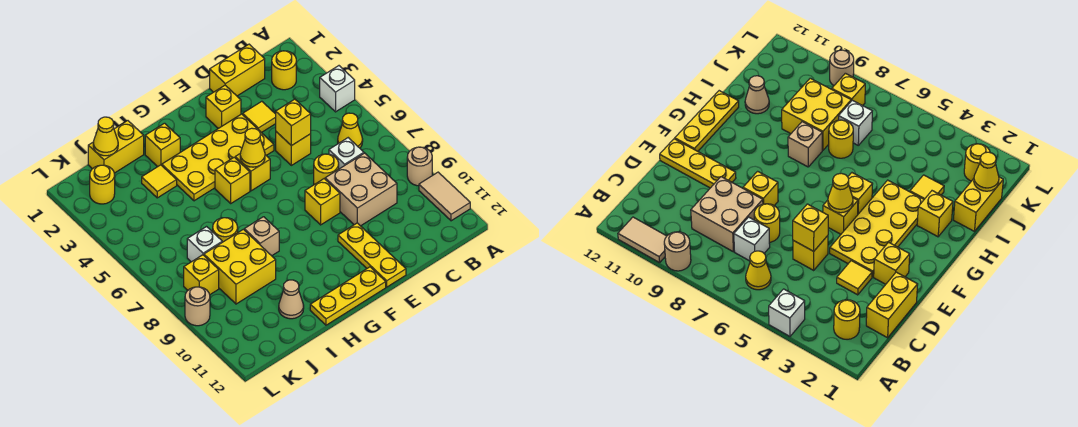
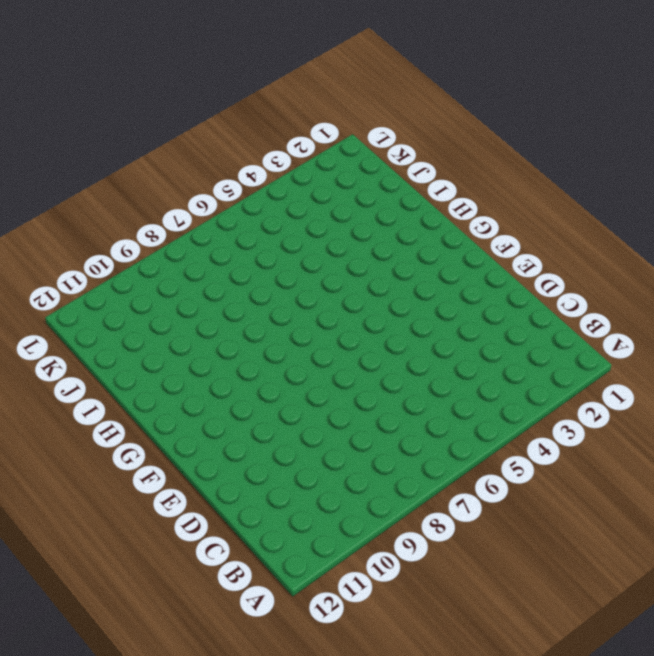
none -> white brick A4 level 1
none -> tan round brick A9 level 1
none -> tan tile A10:A11 level 1
none -> yellow round brick B2 level 1

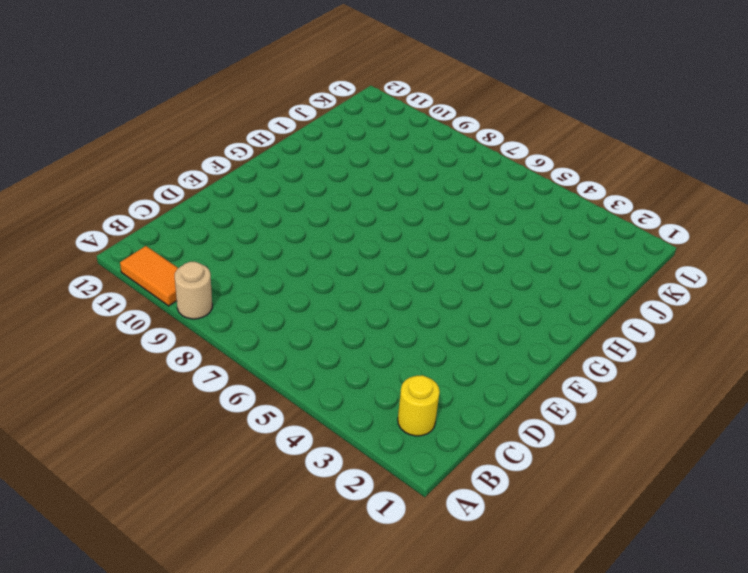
orange tile A10:A11 level 1 -> tan tile A10:A11 level 1
none -> white brick A4 level 1
none -> yellow cone B6 level 1
none -> yellow brick C1:D1 level 1
none -> white brick C7 level 1

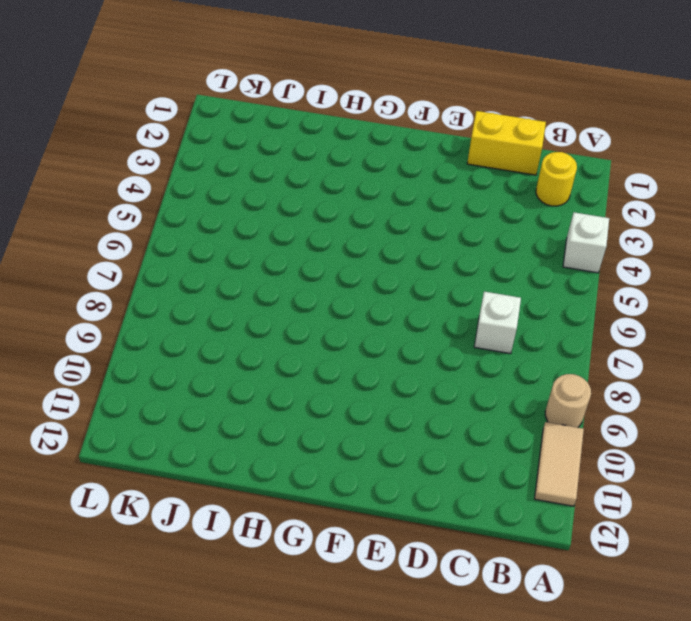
none -> yellow cone B6 level 1
none -> tan brick C8:D9 level 1
none -> yellow tile D3 level 1
none -> yellow brick D5 level 1

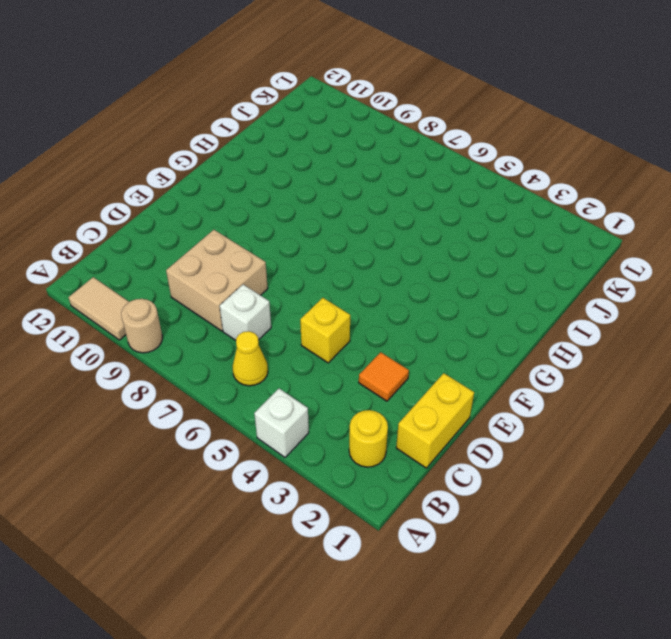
orange tile D3 level 1 -> yellow tile D3 level 1
none -> yellow round brick D7 level 1
none -> yellow brick E2 level 1
none -> yellow plate E3:H4 level 1
none -> yellow brick E8 level 1

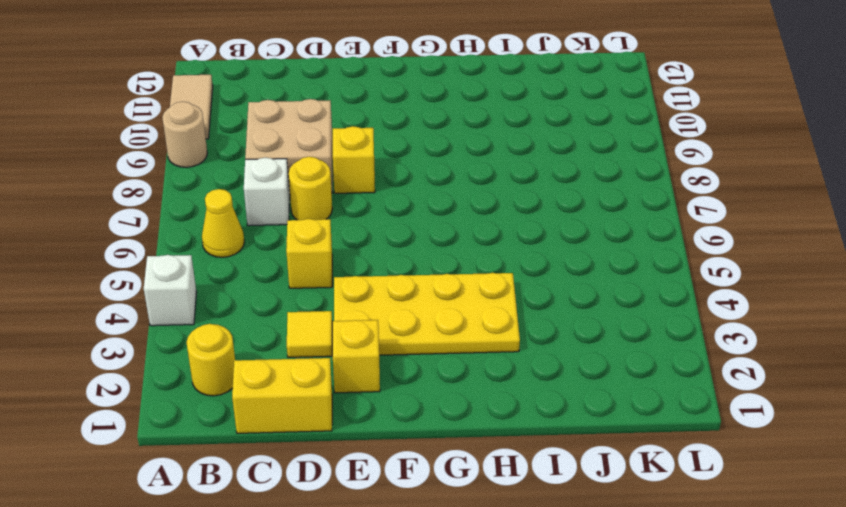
none -> yellow plate E10:E12 level 1
none -> yellow brick F5 level 1
none -> yellow plate F12:H12 level 1
none -> yellow brick G5 level 1

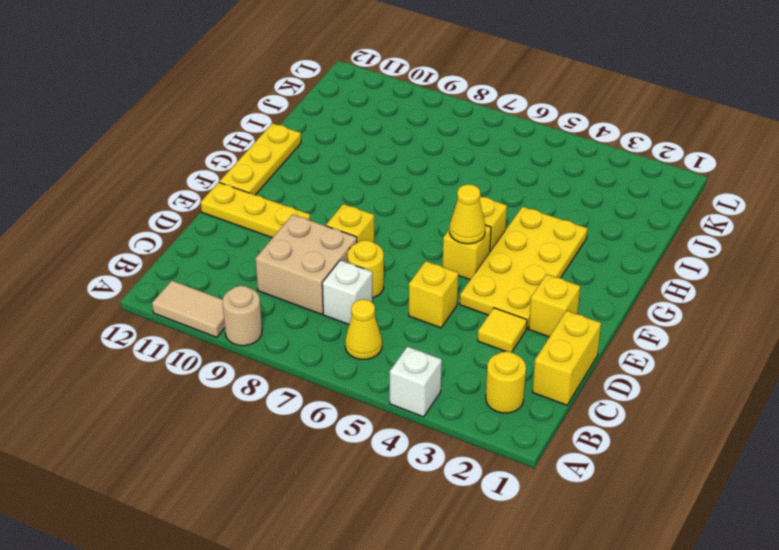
none -> yellow brick H2 level 1
none -> tan brick H8 level 1
none -> yellow brick I1:J1 level 1
none -> yellow tile I3 level 1

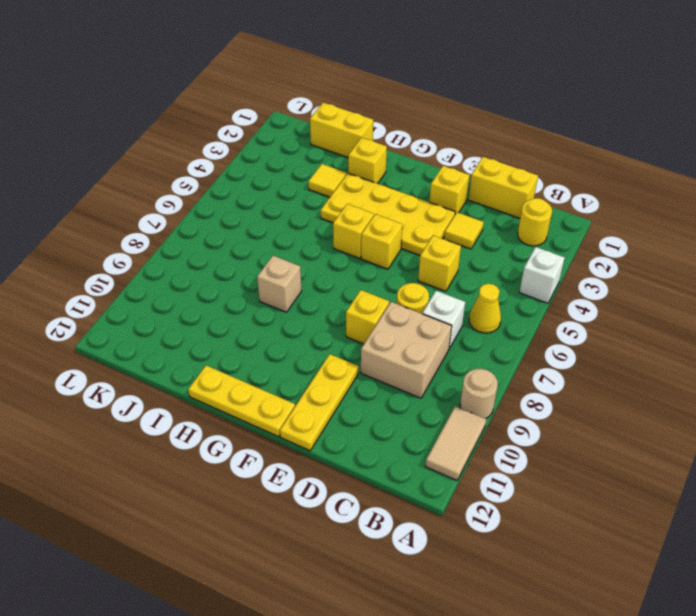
none -> yellow round brick I7 level 1
none -> yellow brick I8:J9 level 1
none -> tan cone I11 level 1
none -> white brick J7 level 1

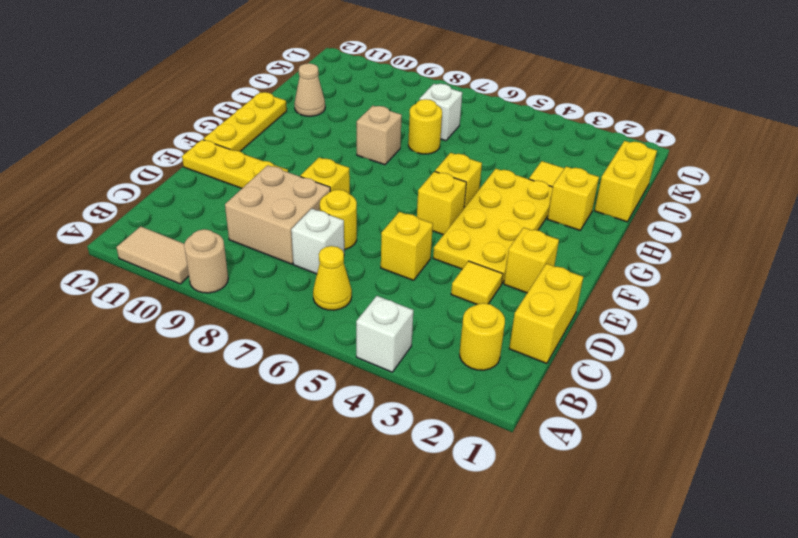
none -> yellow brick I8:J9 level 1
none -> yellow round brick K2 level 1
none -> yellow brick K8 level 1
none -> tan round brick L9 level 1

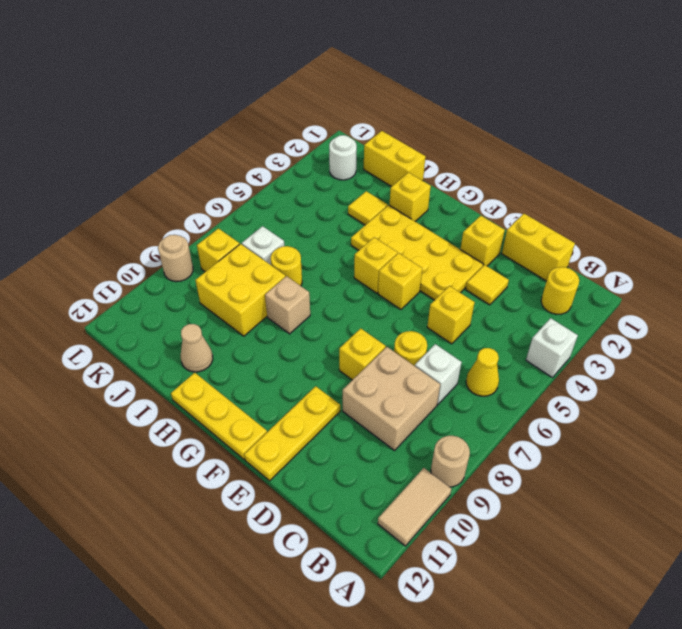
white round brick K2 level 1 -> yellow round brick K2 level 1
none -> yellow brick D5 level 2
none -> yellow cone F5 level 2
none -> yellow cone J1 level 2

